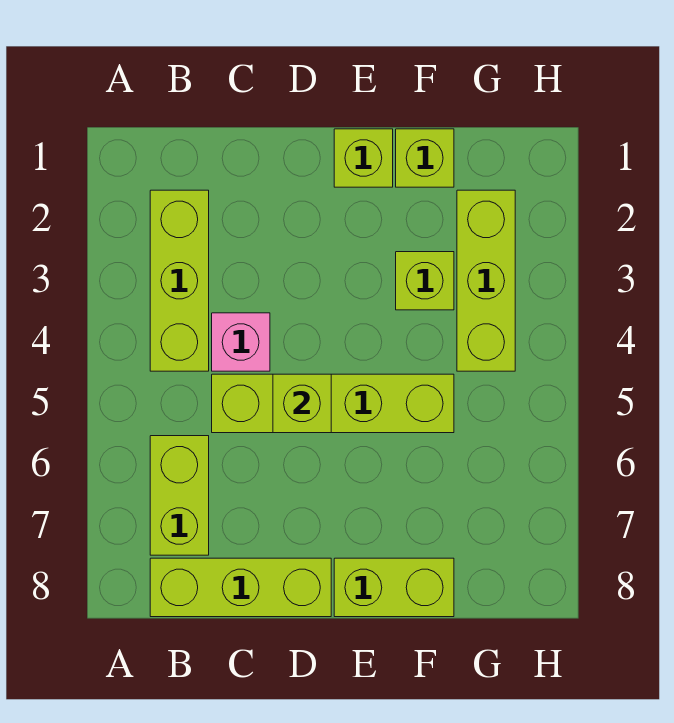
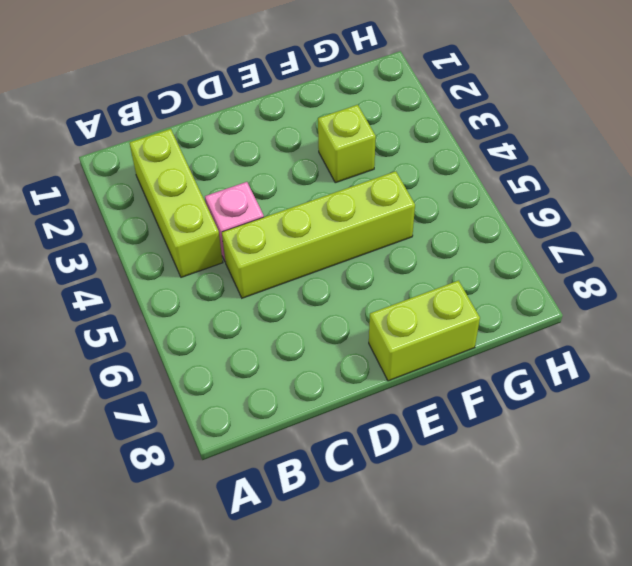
none -> lime brick B6:B7 level 1
none -> lime brick B8:D8 level 1

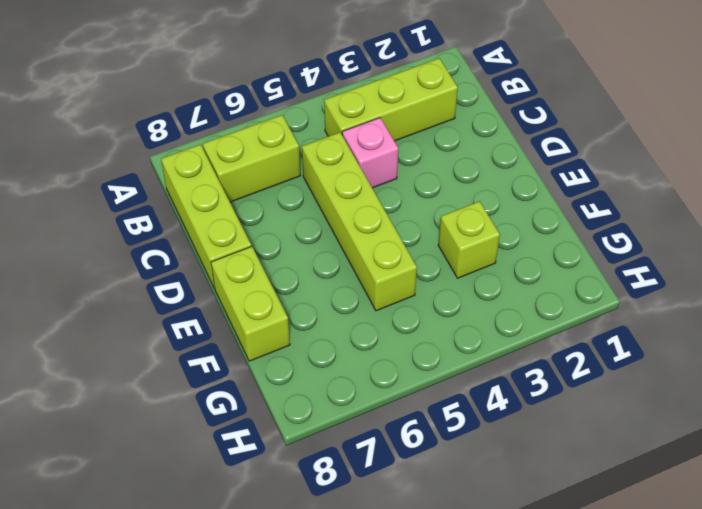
none -> lime brick E1 level 1
none -> lime brick F1 level 1

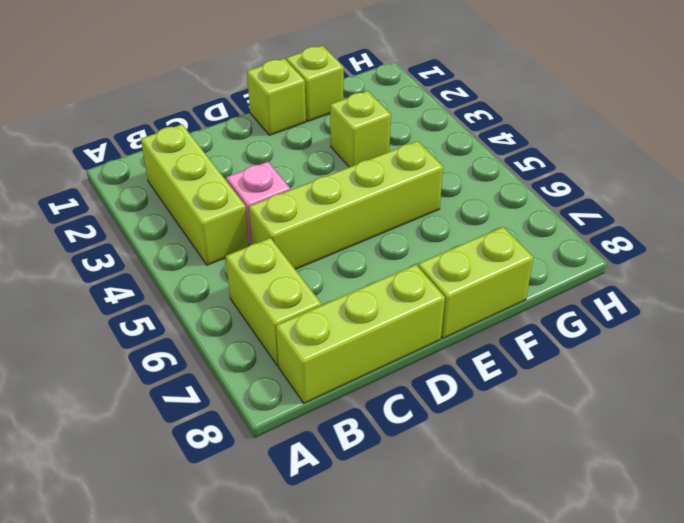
none -> lime brick G2:G4 level 1
none -> lime brick D5 level 2

